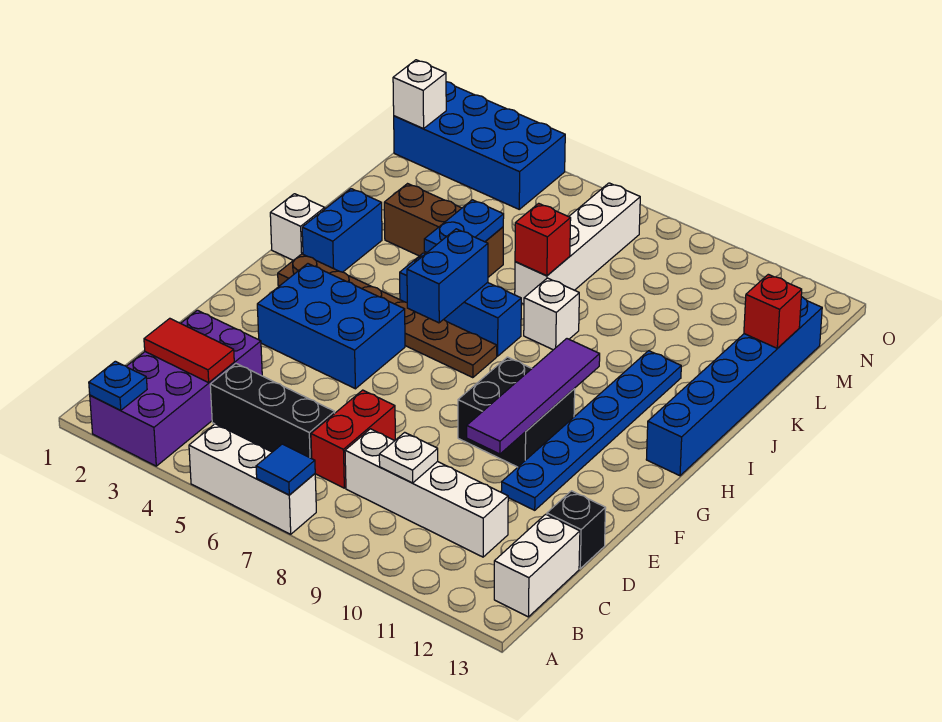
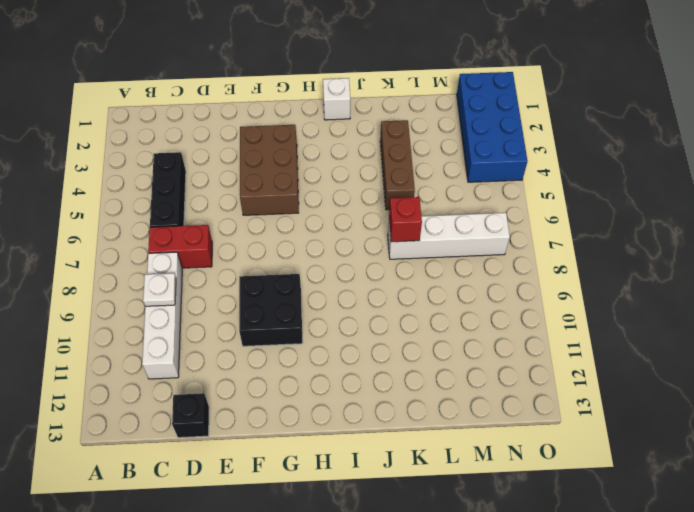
brown brick F3:G5 level 1 -> blue brick F3:G5 level 1
none -> purple brick A2:D3 level 1
none -> white brick A5:A7 level 1
none -> white brick B13:C13 level 1

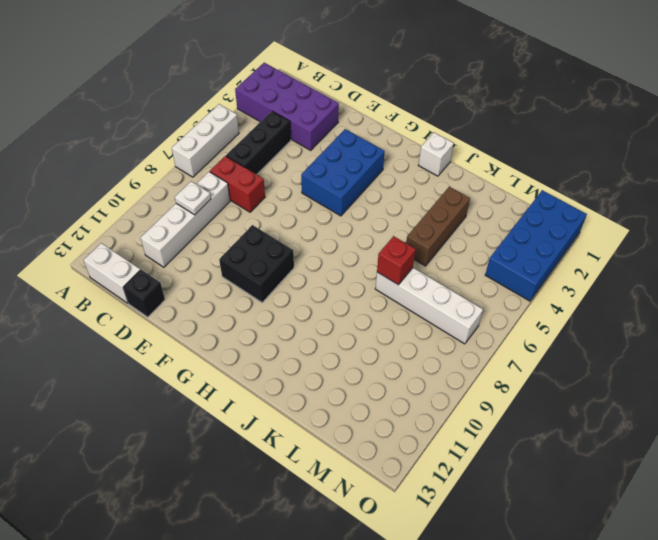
none -> blue plate E11:J11 level 1
none -> brown plate H2:H7 level 1
none -> blue brick H13:M13 level 1

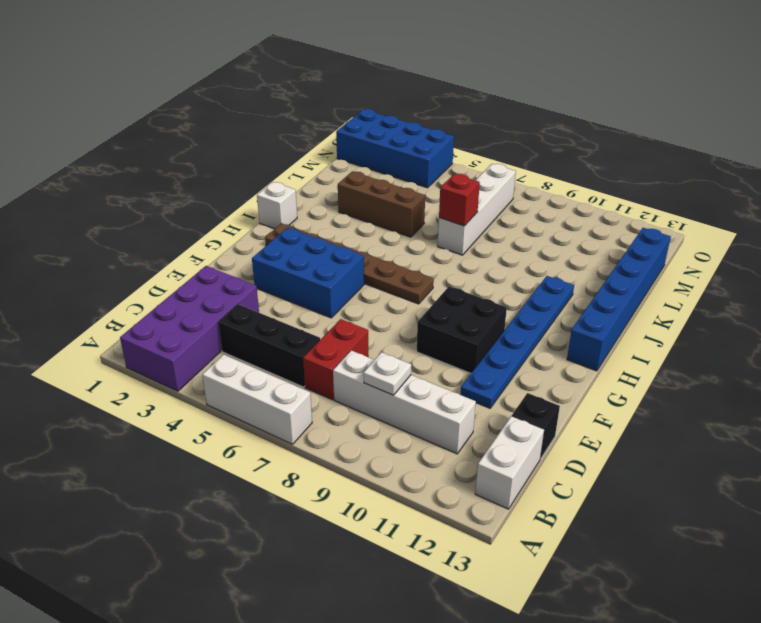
none -> blue brick I2:J2 level 1
none -> blue brick I5:I7 level 1
none -> white brick J8 level 1

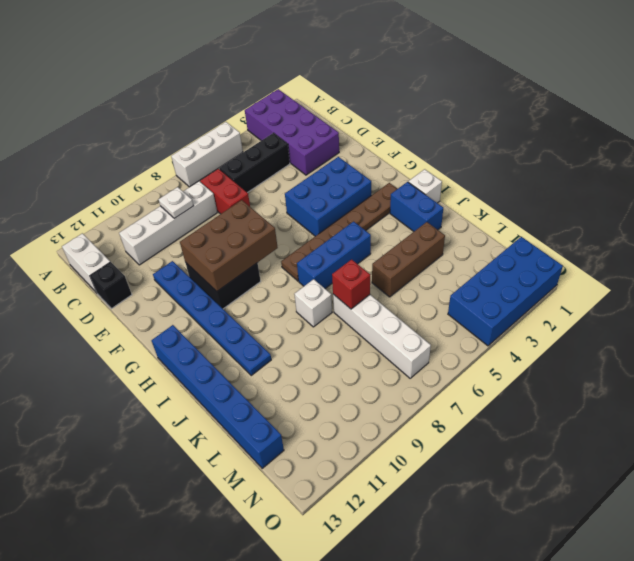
brown brick F8:G10 level 2 -> purple tile E10:H10 level 2
none -> blue plate A2 level 2
none -> blue tile A7 level 2
none -> red tile C2:C3 level 2

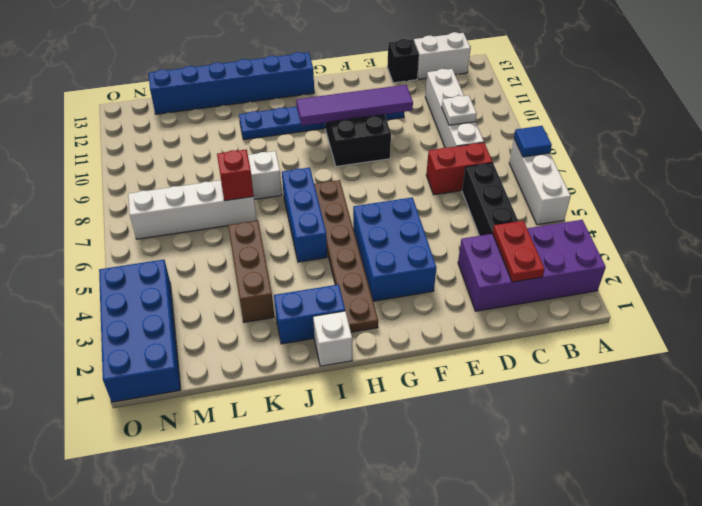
red plate C2:C3 level 2 -> red tile C2:C3 level 2
none -> blue plate A2 level 2
none -> blue brick H6:I6 level 2
none -> blue plate J5:K5 level 2

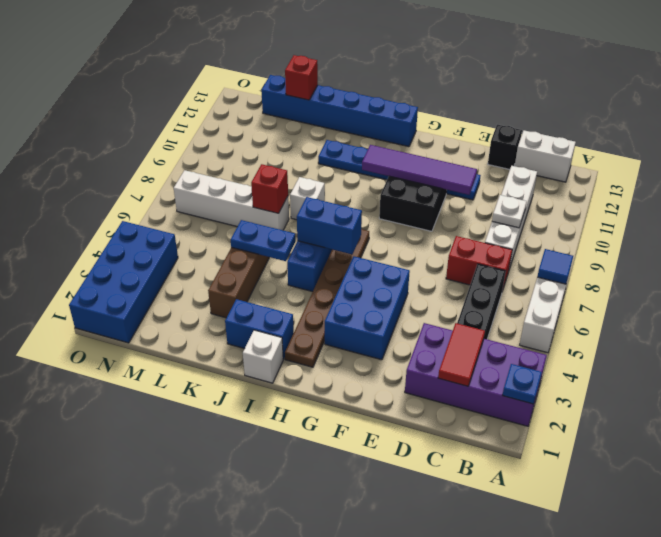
none -> white brick N1 level 2

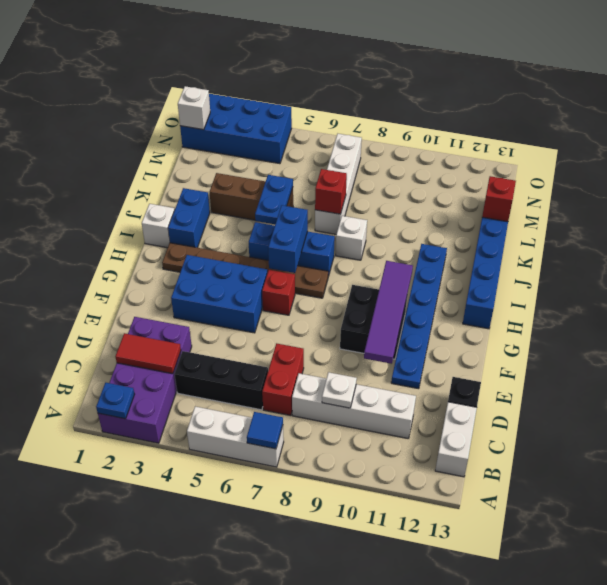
red brick G6 level 1 -> none

